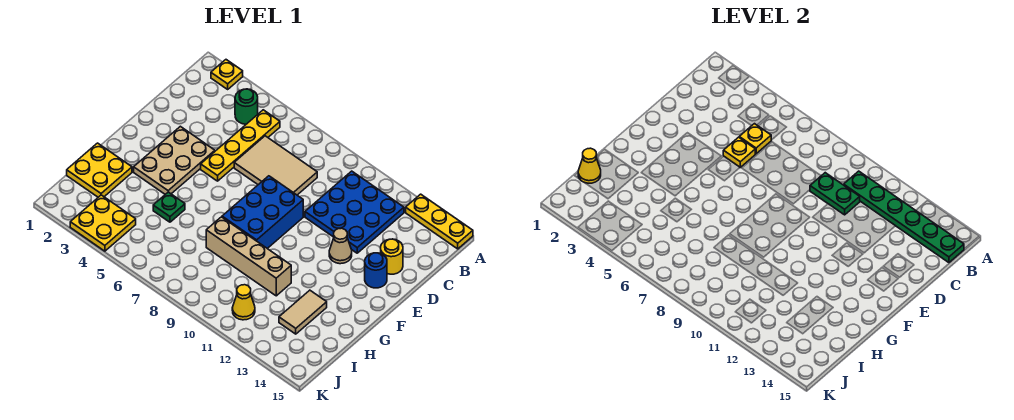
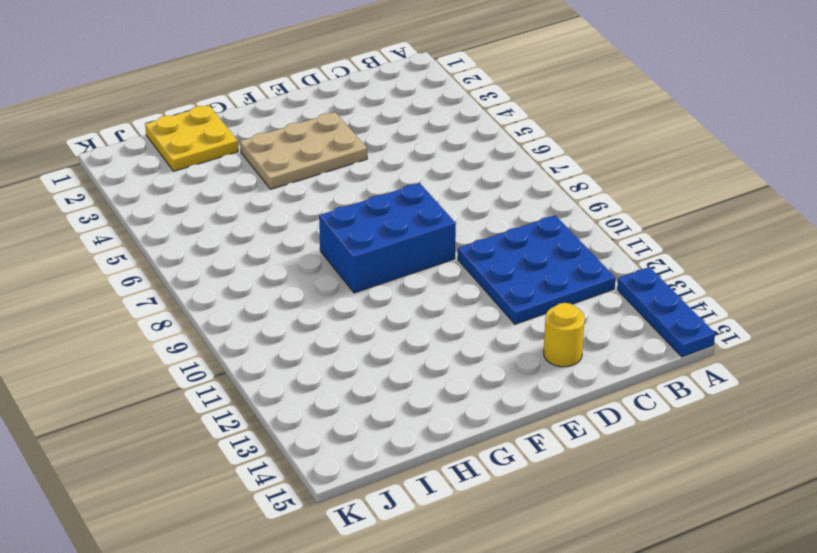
blue plate A13:A15 level 1 -> yellow plate A13:A15 level 1
none -> yellow plate A2 level 1
none -> green round brick B4 level 1
none -> yellow plate B5:E5 level 1

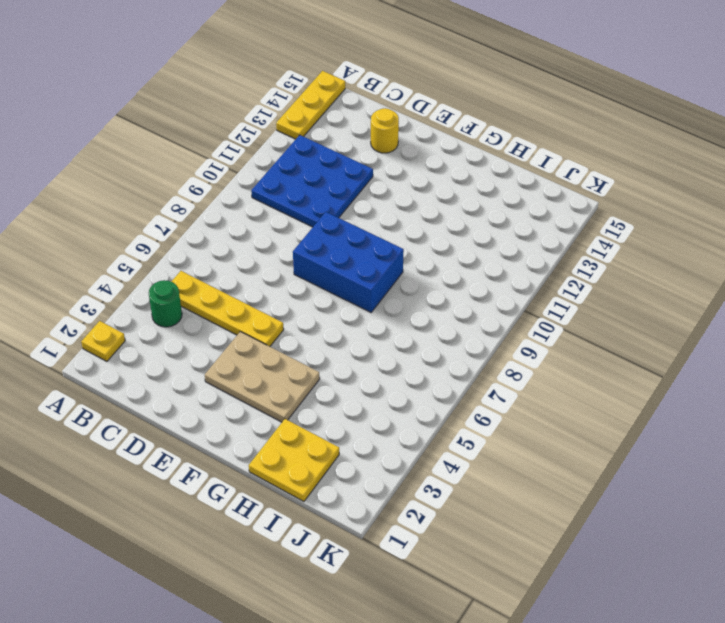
none -> tan tile C6:D8 level 1
none -> tan cone E12 level 1
none -> blue round brick E14 level 1

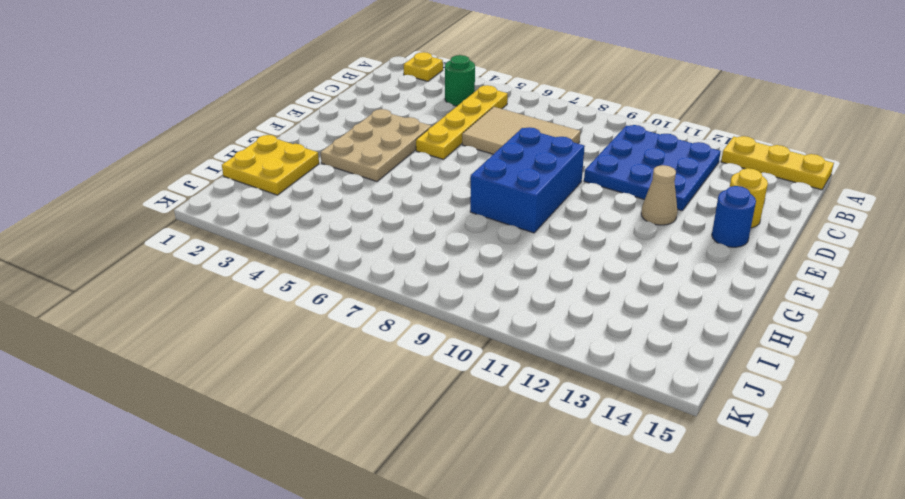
none -> green plate H5 level 1
none -> tan brick H8:H11 level 1
none -> tan tile H13:I13 level 1

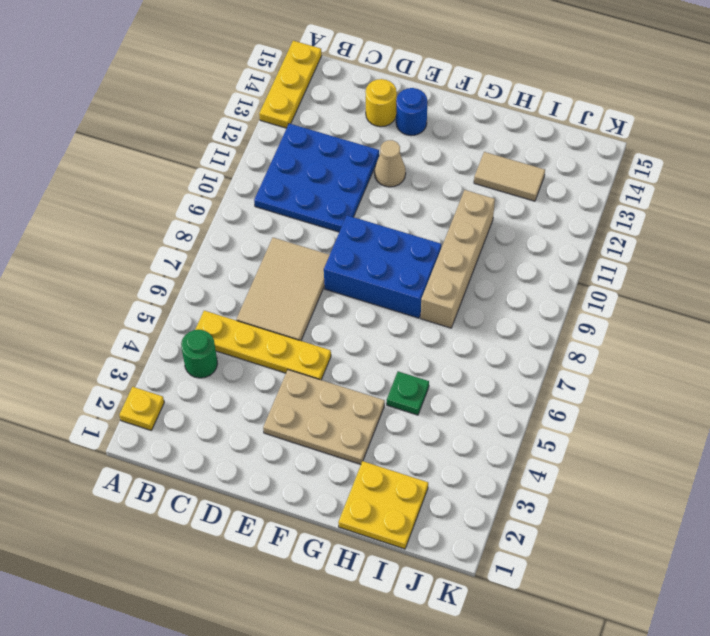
none -> yellow plate J3:K4 level 1
none -> yellow cone J11 level 1
none -> green plate B10:B15 level 2

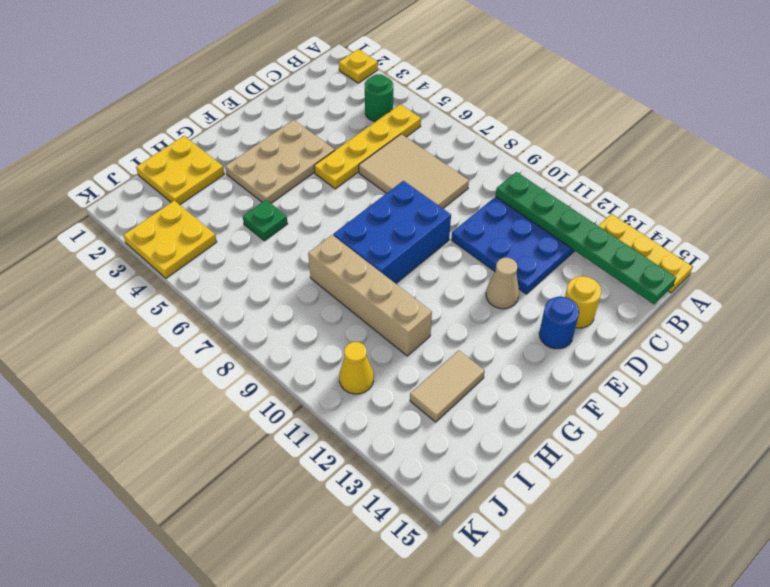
none -> yellow plate C5 level 2
none -> green plate C9:C10 level 2
none -> yellow plate D5 level 2

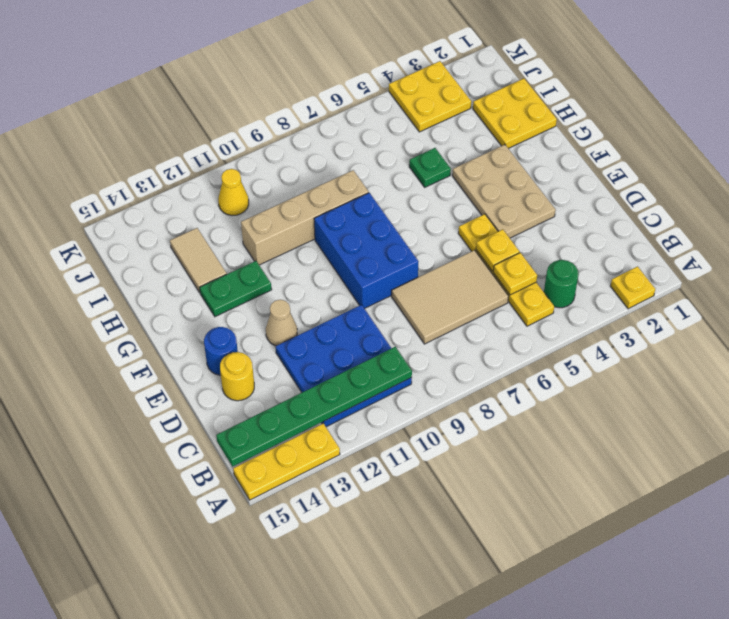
green plate G12:G13 level 1 -> green plate C9:C10 level 2
none -> yellow cone I1 level 2

